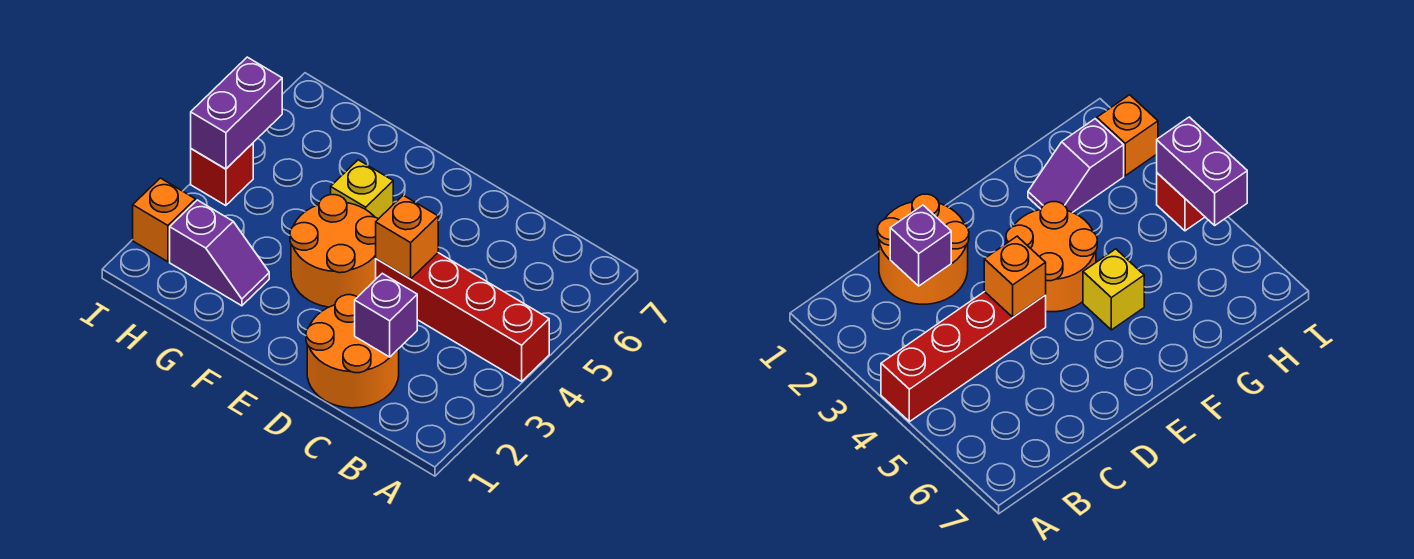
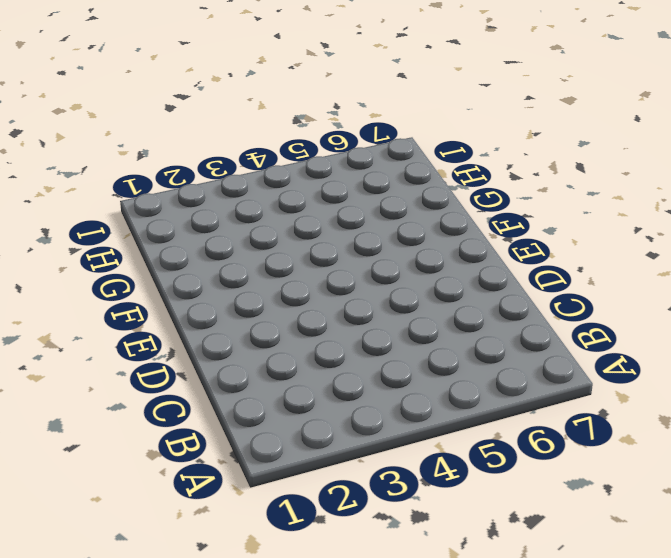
none -> red brick A4:D4 level 1
none -> orange round brick C1:D2 level 1

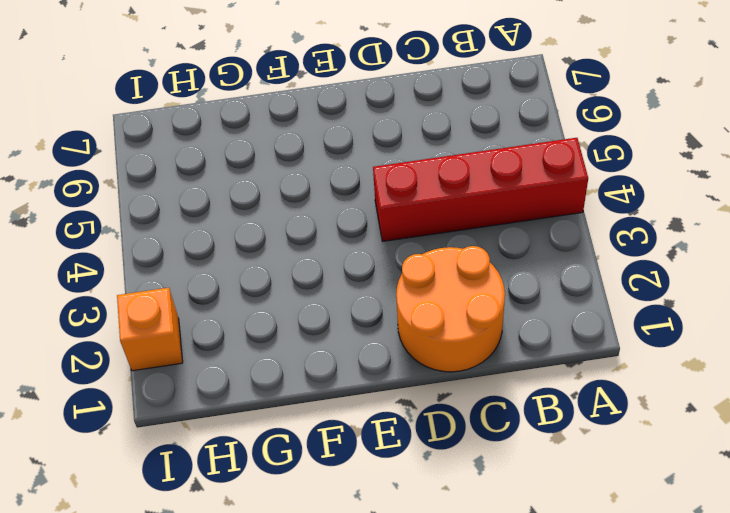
none -> orange round brick E3:F4 level 1
none -> yellow brick F5 level 1

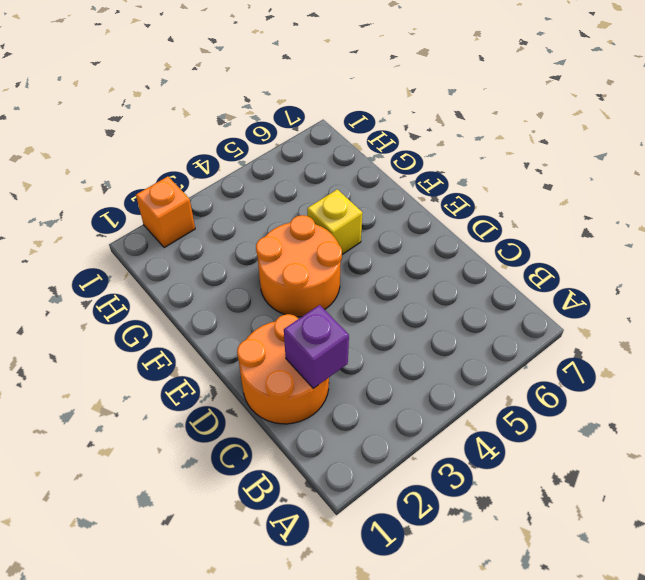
none -> red brick A4:D4 level 1
none -> purple slope G2:H2 level 1 top H

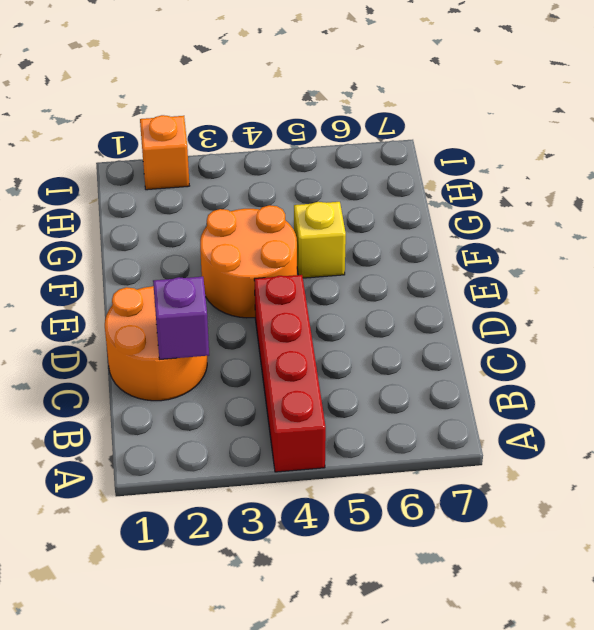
none -> purple slope G2:H2 level 1 top H
none -> red brick I4 level 1

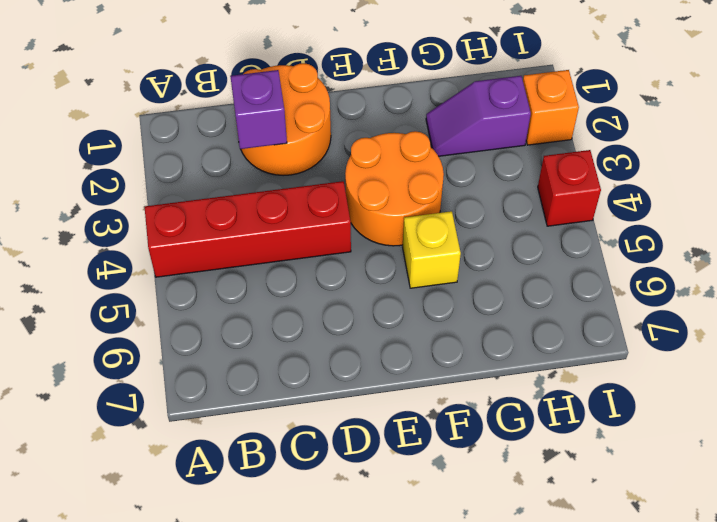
none -> orange brick D4 level 2
none -> purple brick I4:I5 level 2

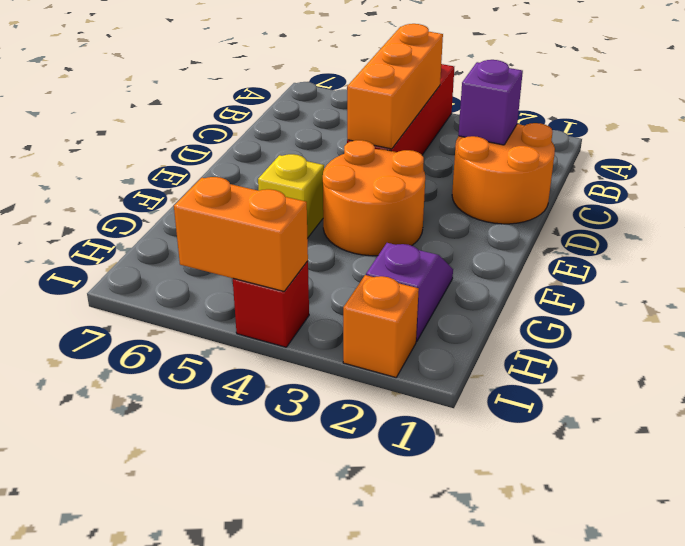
orange brick B4:D4 level 2 -> orange brick D4 level 2
orange brick I4:I5 level 2 -> purple brick I4:I5 level 2

